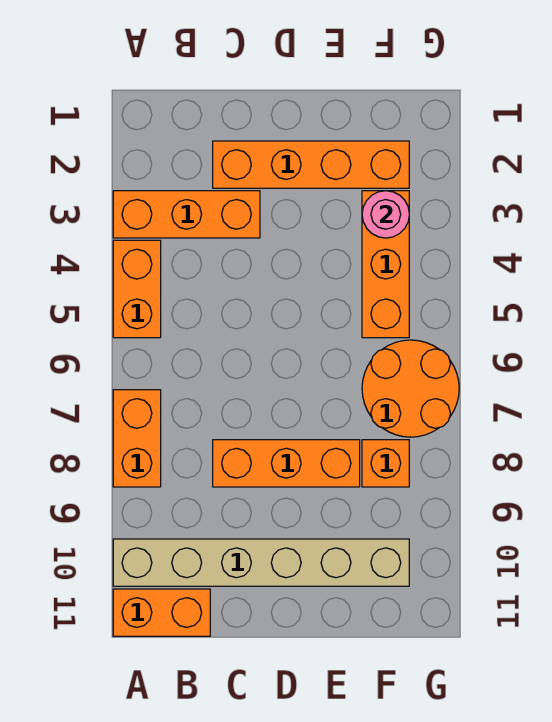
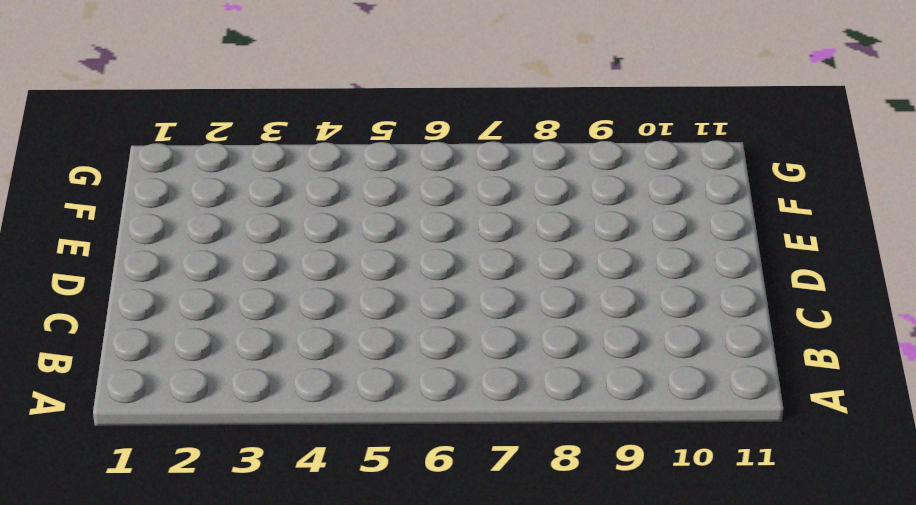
none -> orange brick A3:C3 level 1
none -> orange brick A4:A5 level 1

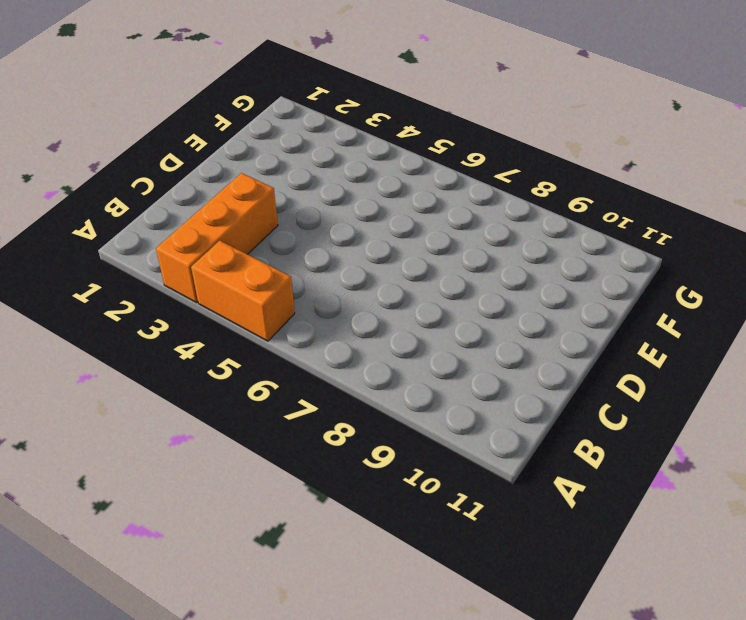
none -> orange brick A7:A8 level 1
none -> tan brick A10:F10 level 1

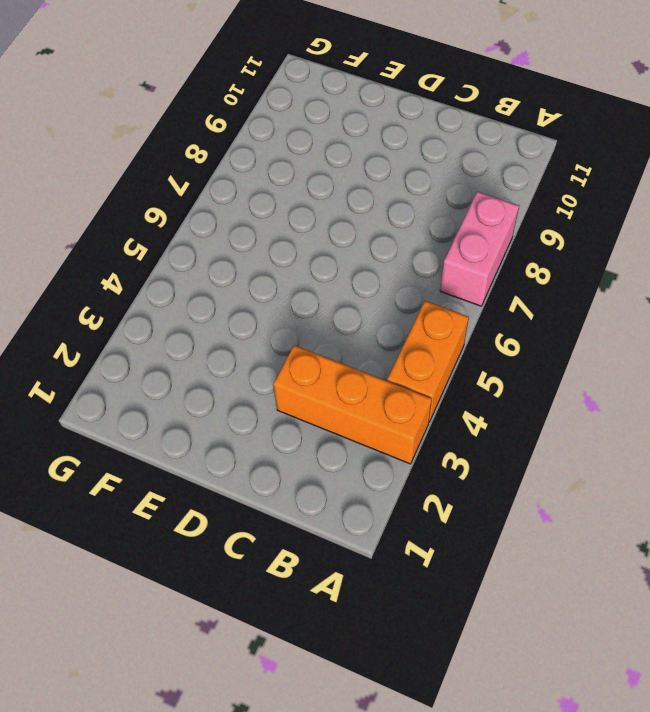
pink brick A7:A8 level 1 -> orange brick A7:A8 level 1
none -> tan brick A10:F10 level 1
none -> orange brick A11:B11 level 1

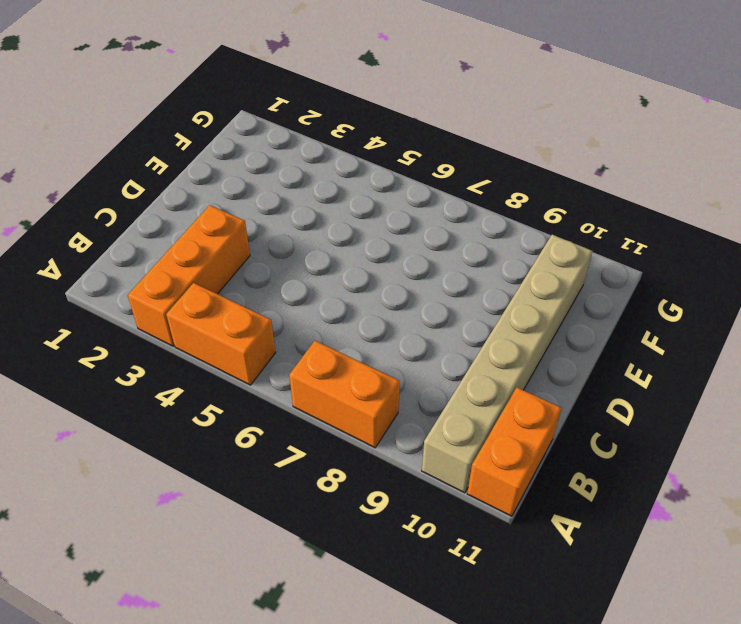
none -> orange brick C2:F2 level 1
none -> orange brick C8:E8 level 1

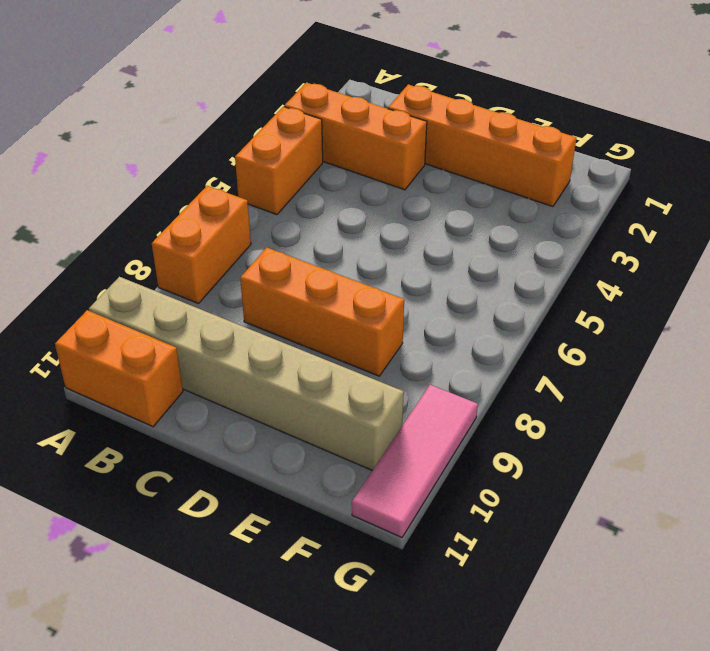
pink tile G9:G11 level 1 -> none
none -> orange brick F3:F5 level 1
none -> orange round brick F6:G7 level 1

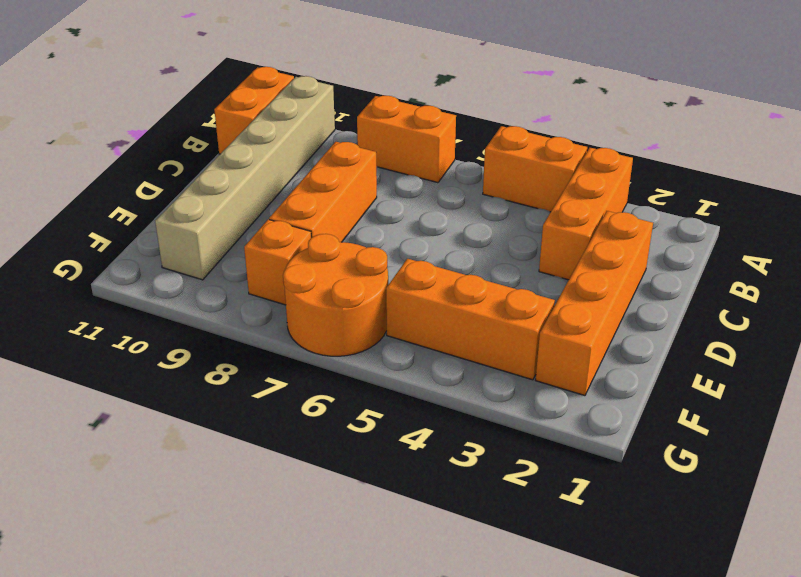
none -> pink round brick F3 level 2

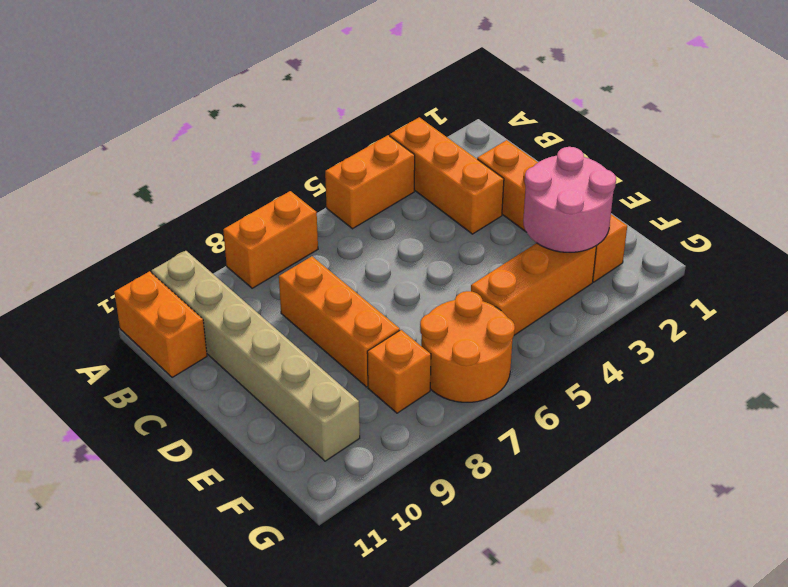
pink round brick E2:F3 level 2 -> pink round brick F3 level 2

